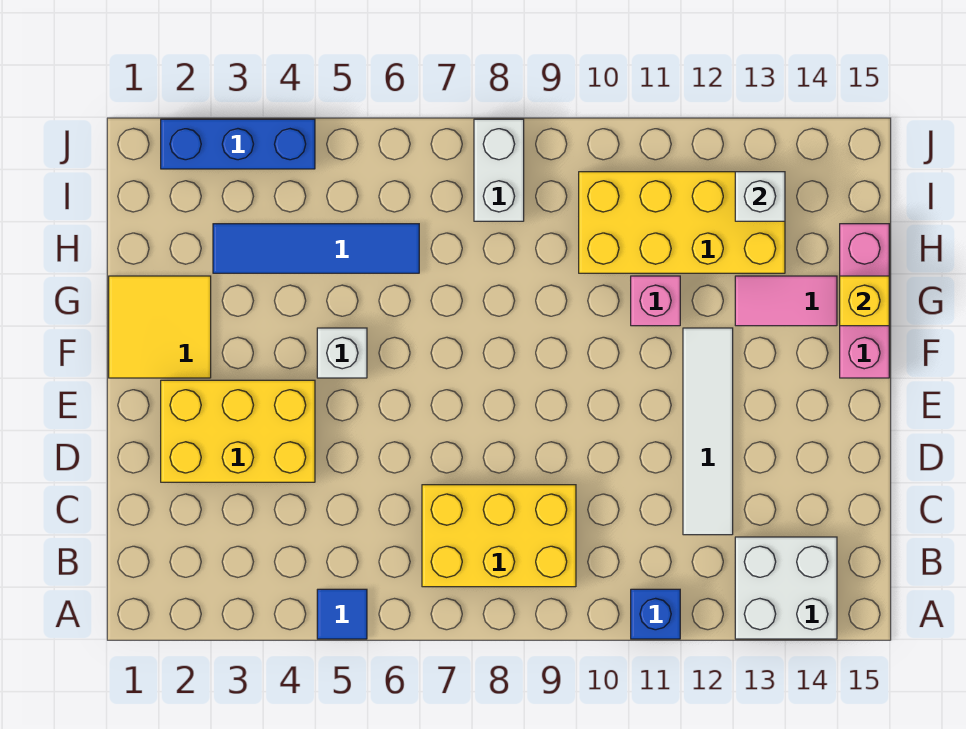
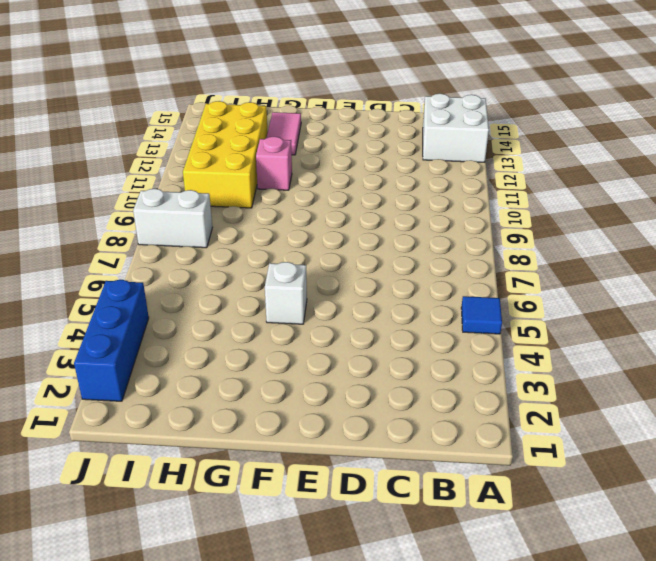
none -> blue brick A11 level 1
none -> yellow brick B7:C9 level 1
none -> white tile C12:F12 level 1

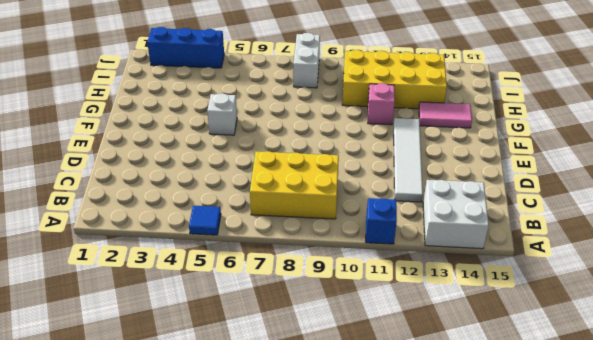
none -> yellow brick D2:E4 level 1
none -> yellow tile F1:G2 level 1
none -> pink brick F15:H15 level 1

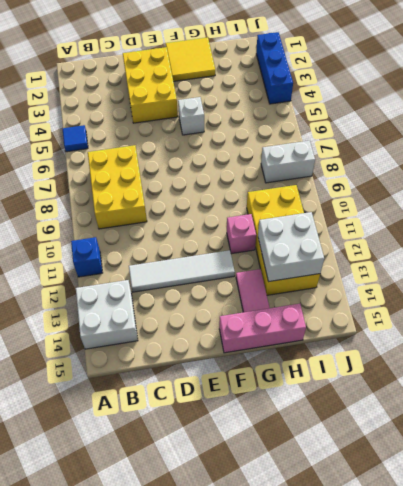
white brick H12:I13 level 2 -> white brick I13 level 2
none -> blue tile H3:H6 level 1
none -> yellow brick G15 level 2

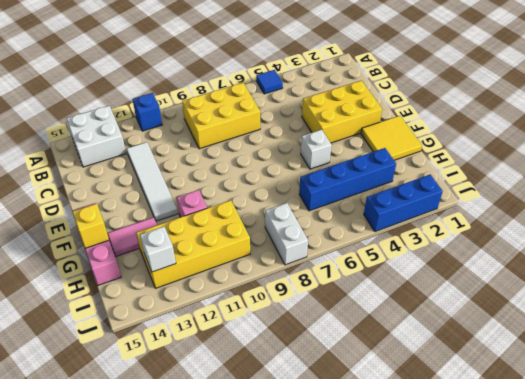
blue brick H3:H6 level 1 -> blue tile H3:H6 level 1

